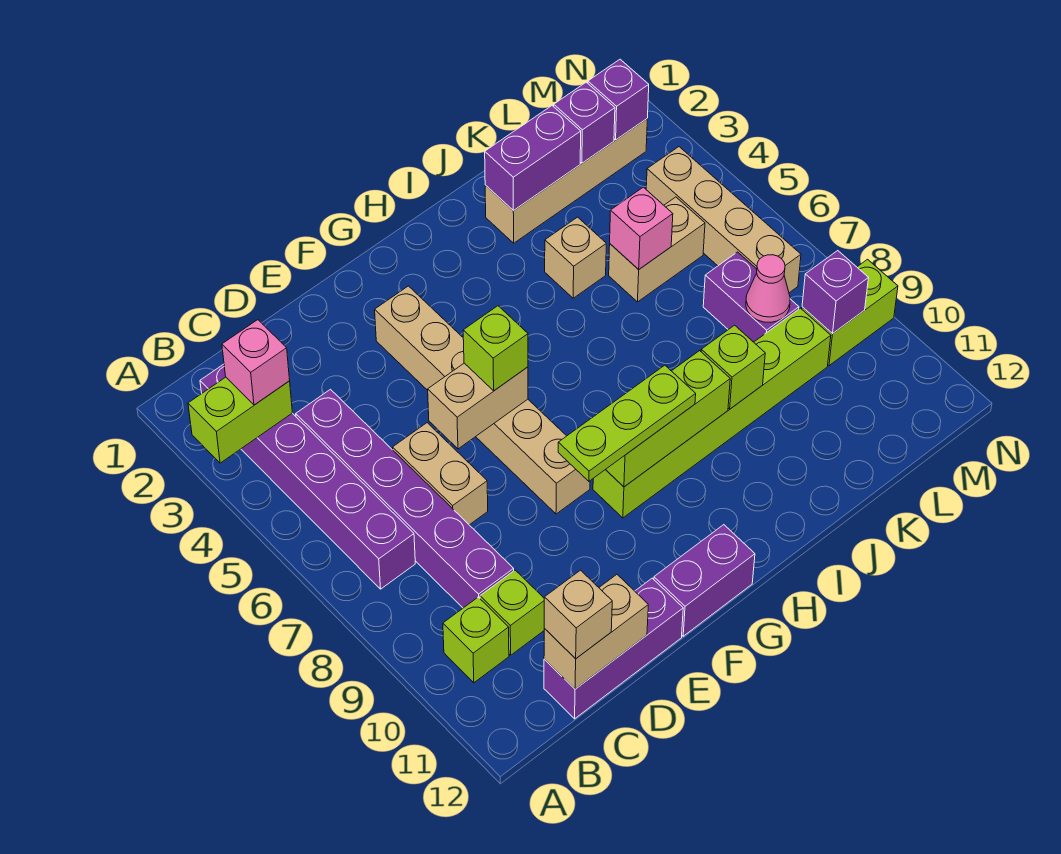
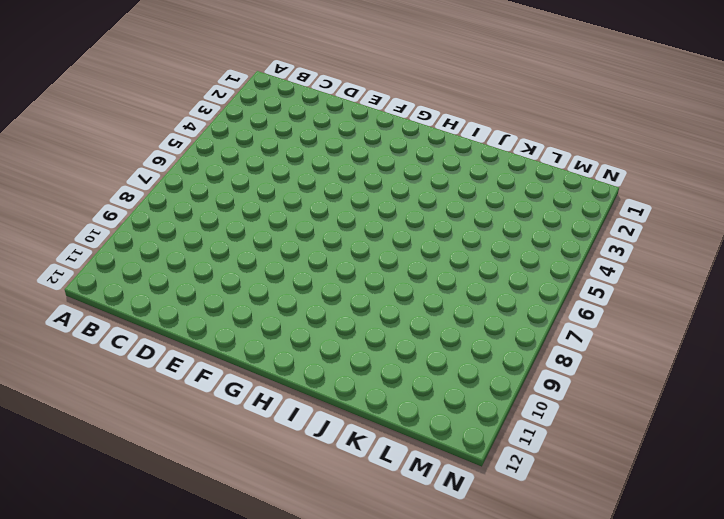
none -> purple brick B2:B7 level 1
none -> lime brick B10 level 1
none -> purple brick C4:C9 level 1
none -> lime brick C10 level 1

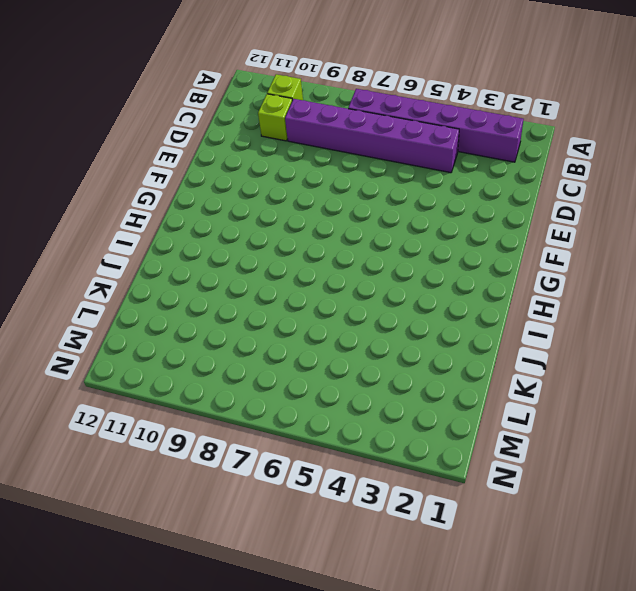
none -> purple brick C12:E12 level 1
none -> tan brick D6:D7 level 1
none -> tan brick F3:F8 level 1
none -> purple brick F12:G12 level 1

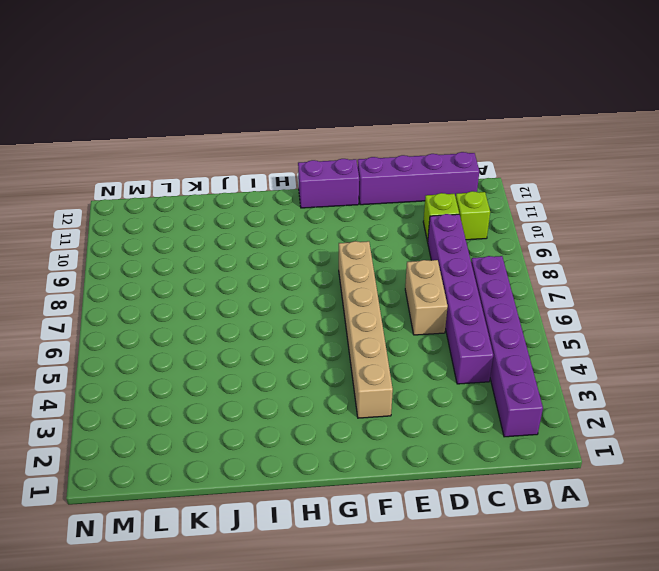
purple brick B12:E12 level 1 -> purple brick C12:E12 level 1
none -> lime brick G9:L9 level 1
none -> tan brick J2:M2 level 1
none -> tan brick J4 level 1
none -> tan brick K5:L5 level 1

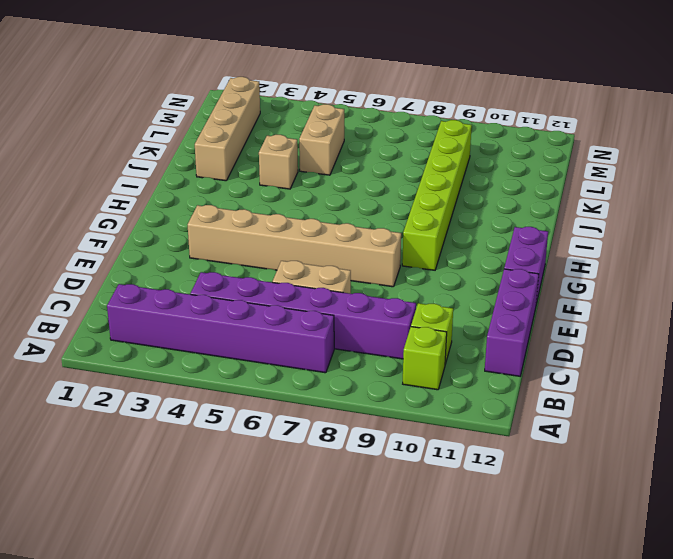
none -> purple brick L7:L8 level 1
none -> tan brick M4:M7 level 1
none -> lime brick M9:N9 level 1
none -> lime brick A3:B3 level 2

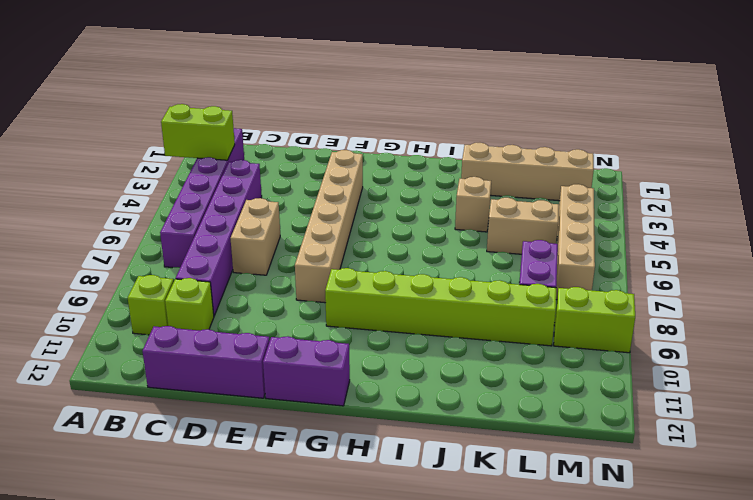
none -> tan brick C12:D12 level 2
none -> tan brick E6:F6 level 2
none -> lime brick G9:I9 level 2
none -> purple brick J2:K2 level 2

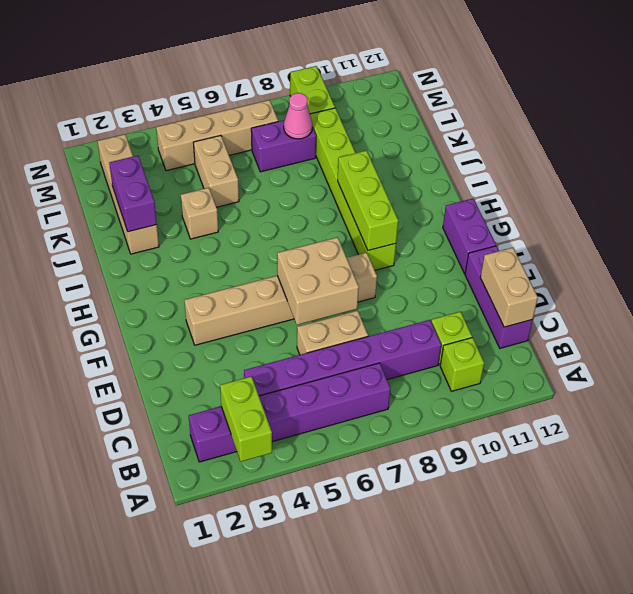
tan brick E6:F7 level 2 -> tan brick E6:F6 level 2
none -> lime brick J9 level 2
none -> pink brick K5 level 2
none -> purple brick L2 level 2
none -> purple brick M2 level 2

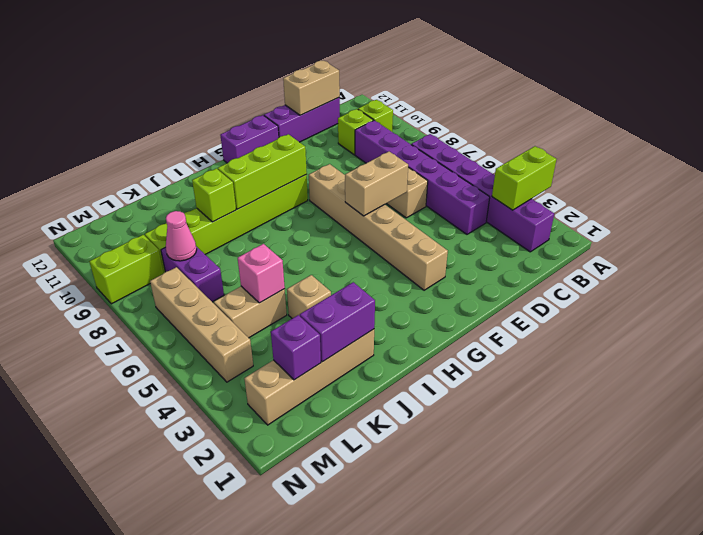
none -> purple brick M2 level 2
none -> purple brick M9 level 2
none -> pink brick B3 level 3
none -> tan brick C12 level 3

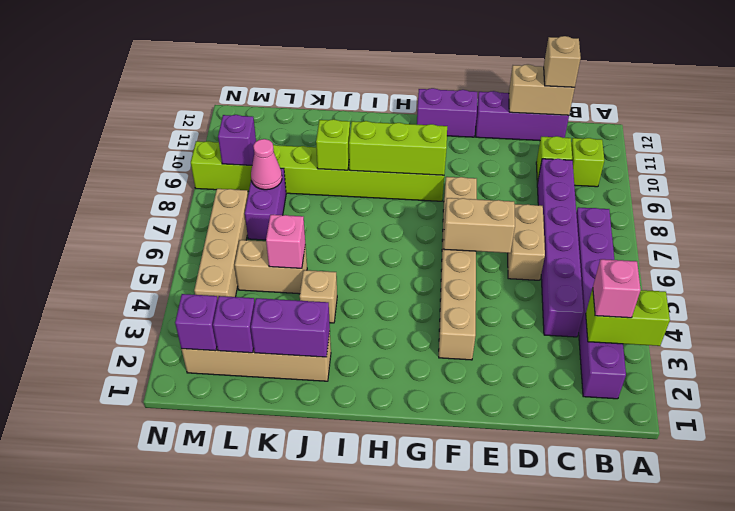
none -> lime brick F6 level 3
none -> lime plate F9:H9 level 3

